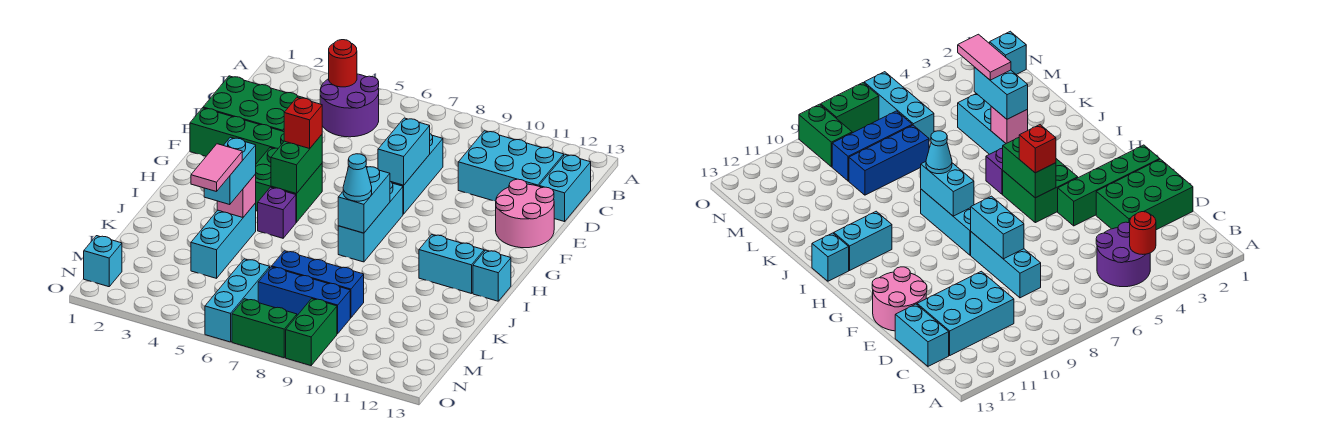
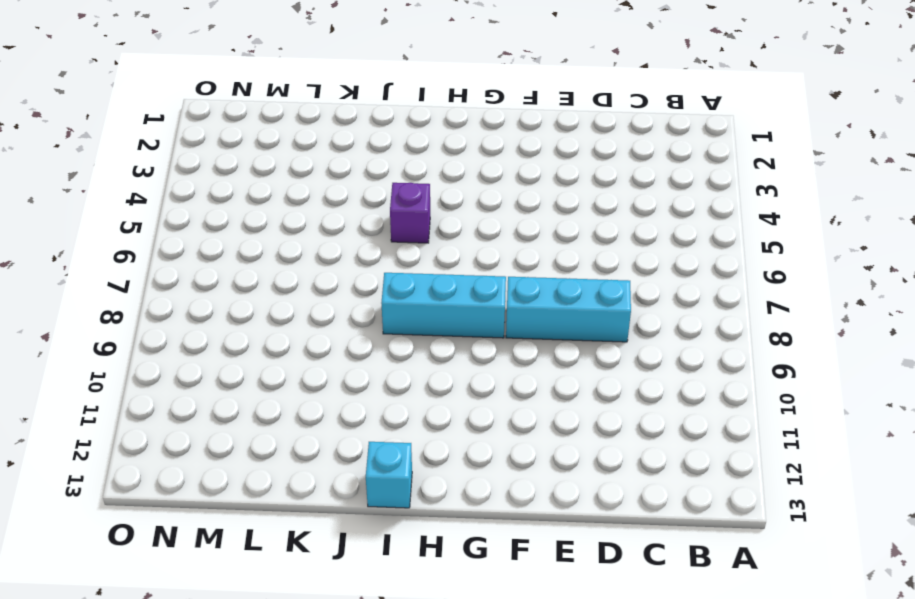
none -> purple round brick B4:C5 level 1
none -> cyan brick C10:D12 level 1
none -> cyan brick C13:D13 level 1

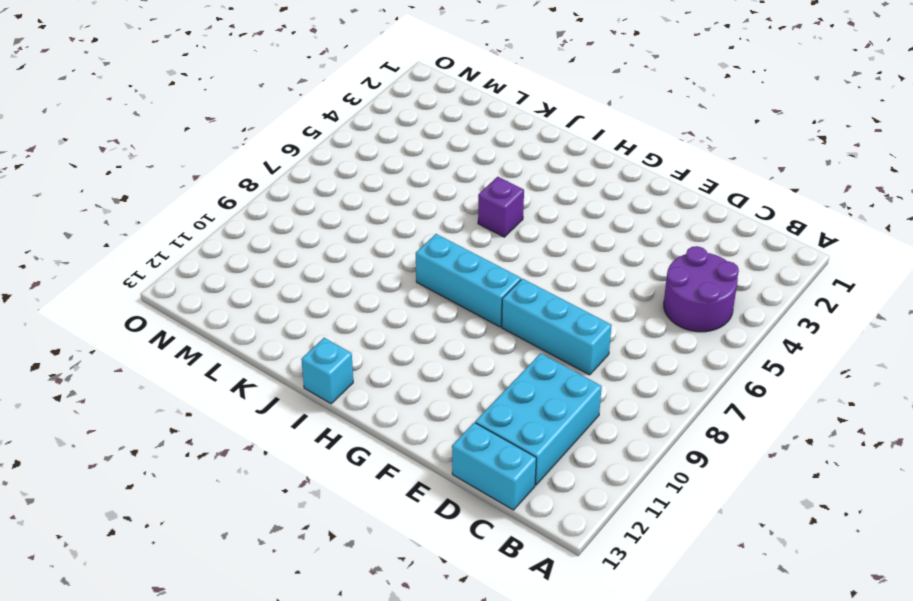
none -> green brick D1:E3 level 1
none -> pink round brick E12:F13 level 1
none -> green brick F1:F4 level 1

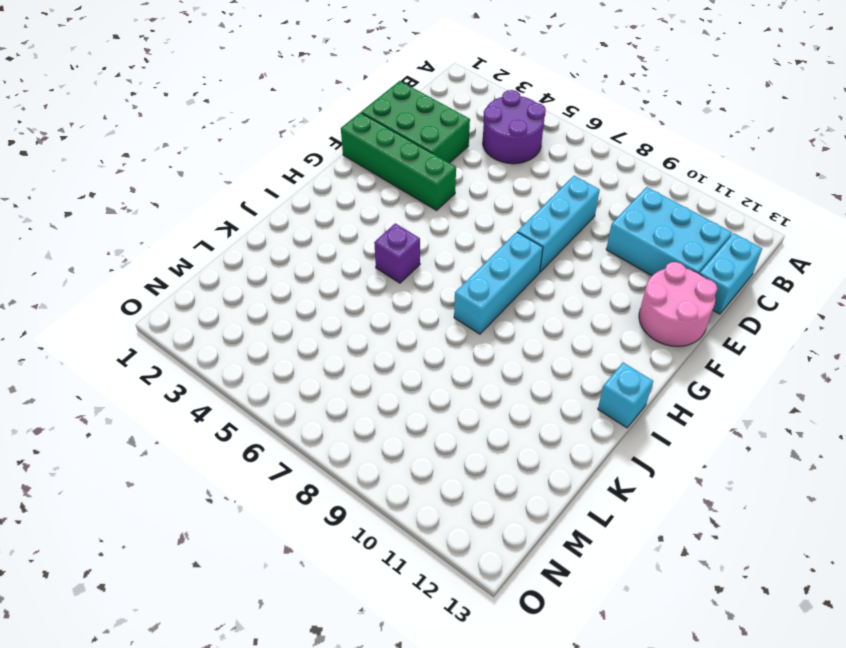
none -> green brick G4:H5 level 1
none -> cyan brick I11:I12 level 1
none -> cyan brick J4:L4 level 1

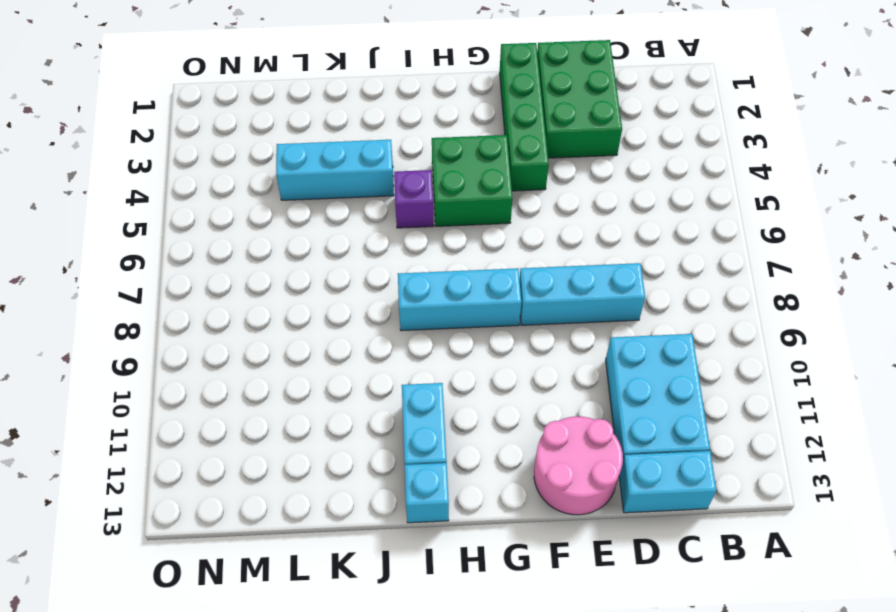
none -> purple round brick B4:C5 level 1
none -> blue brick L7:L9 level 1
none -> cyan brick M6:O6 level 1

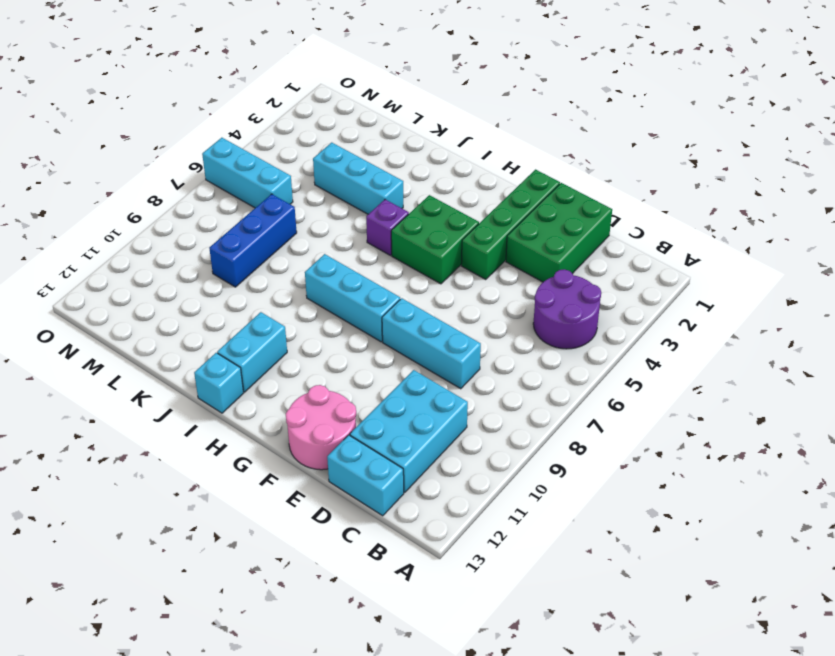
none -> blue brick M7:M9 level 1
none -> cyan brick N1 level 1
none -> green brick N9:O9 level 1

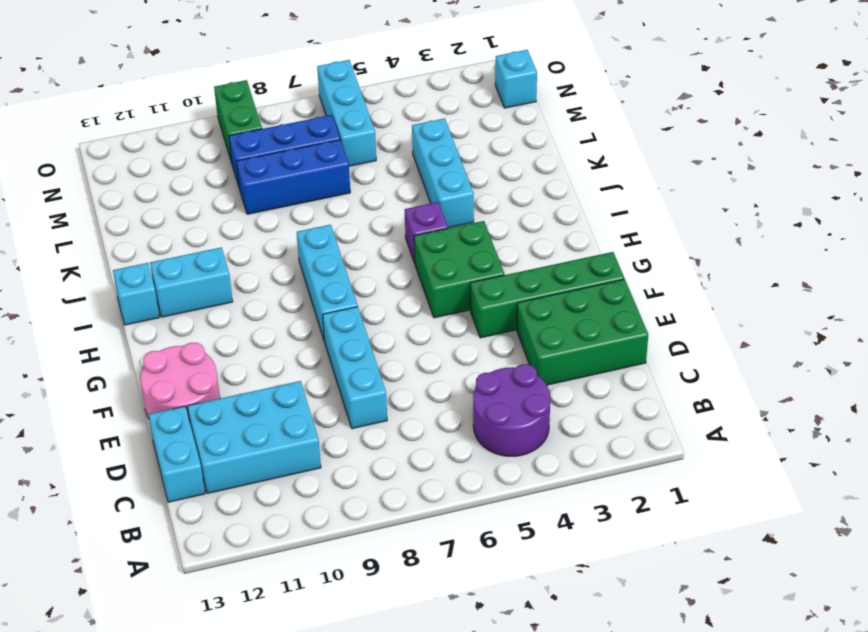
none -> green brick O7:O8 level 1
none -> red round brick B4 level 2
none -> cyan brick E8:F8 level 2

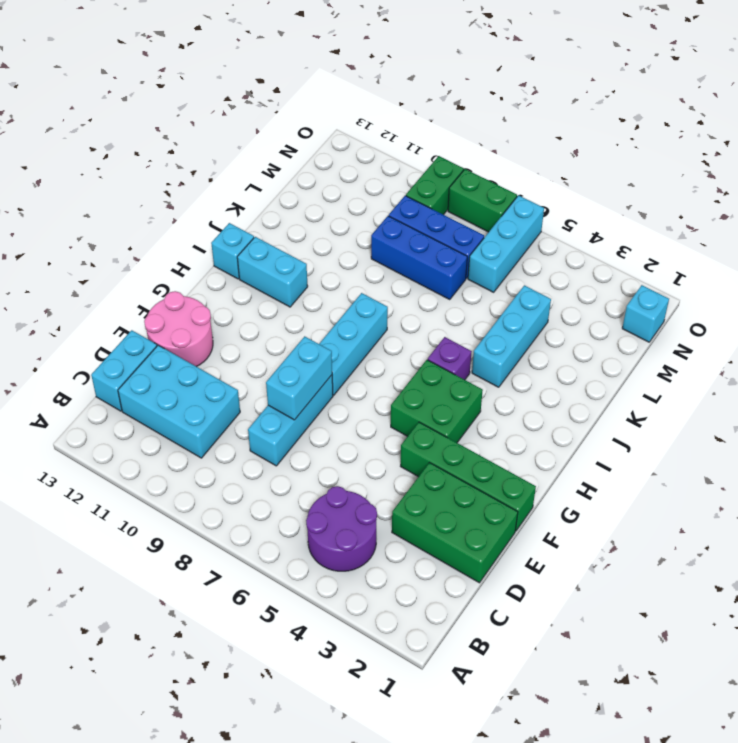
none -> red round brick B4 level 2
none -> green brick G5:H5 level 2
none -> cyan brick H8:I8 level 2

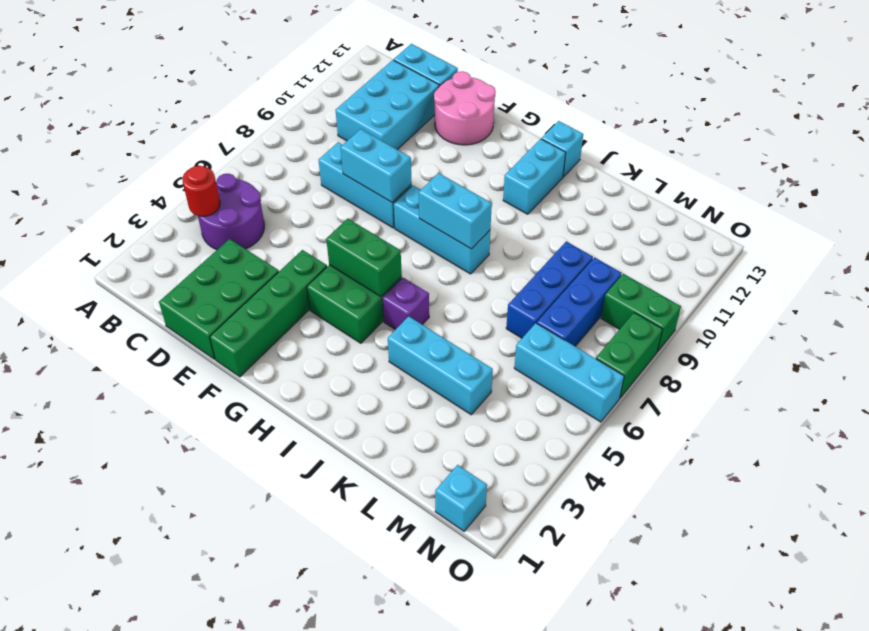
none -> pink brick J4 level 2
none -> red brick G5 level 3
none -> cyan cone I8 level 3

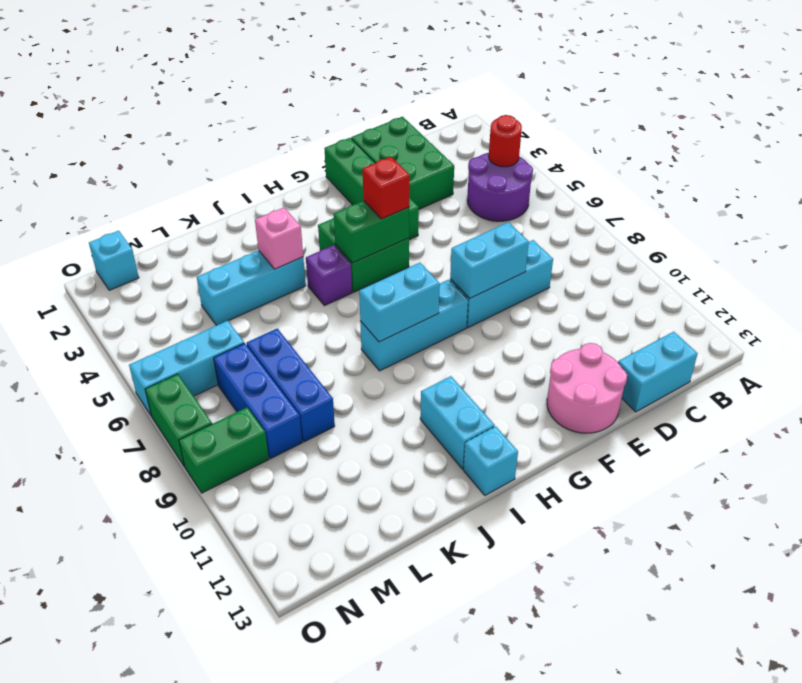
none -> cyan brick C10:D12 level 1
none -> cyan cone I8 level 3
none -> cyan brick J4:K4 level 3

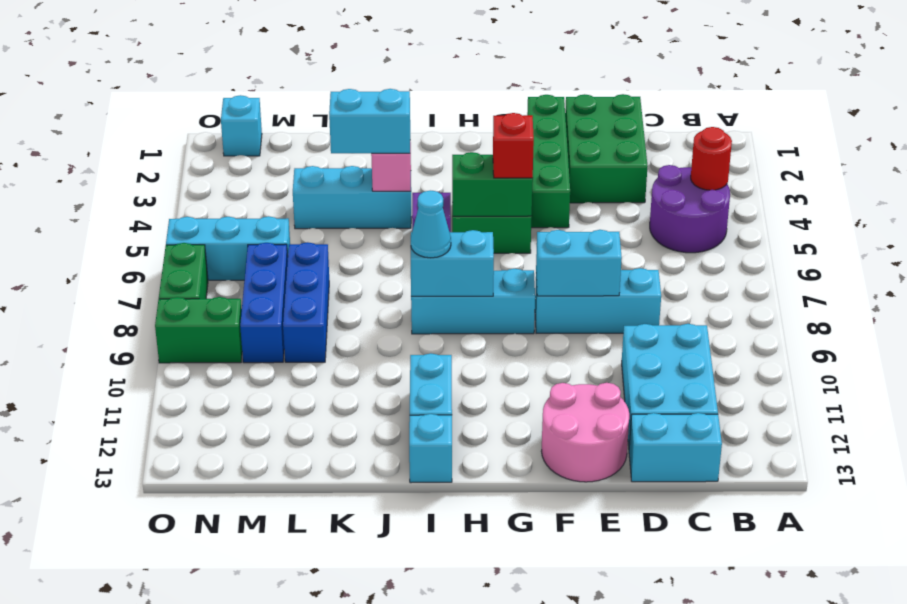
none -> pink tile K4:L4 level 4

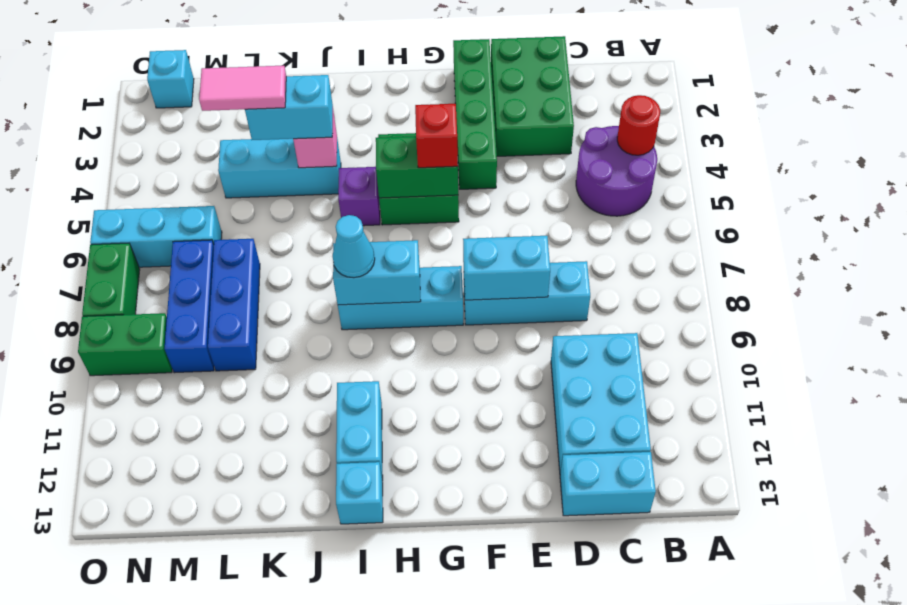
none -> pink round brick E12:F13 level 1

